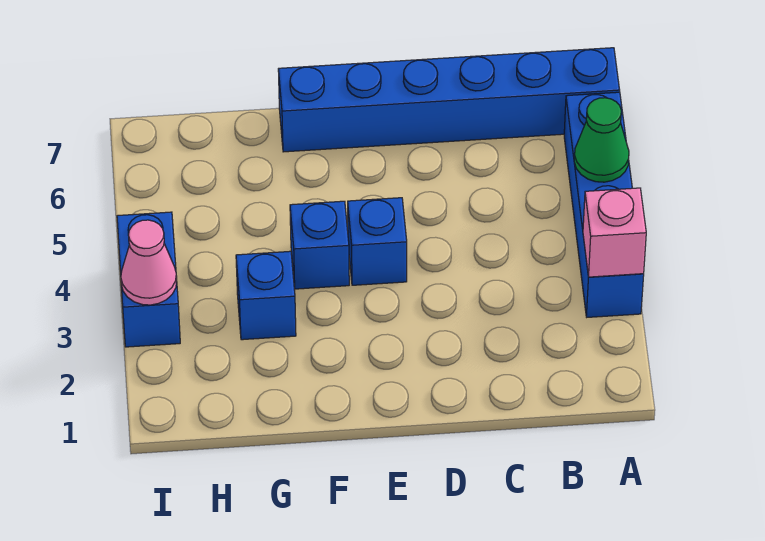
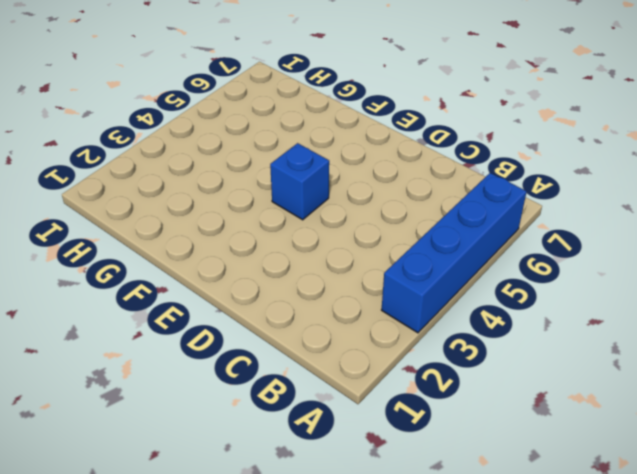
none -> blue brick A7:F7 level 1
none -> blue brick F4 level 1

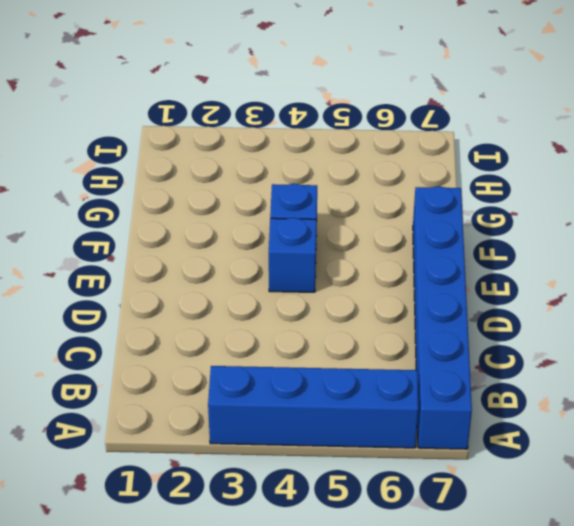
none -> blue brick G3 level 1
none -> blue brick I3:I4 level 1

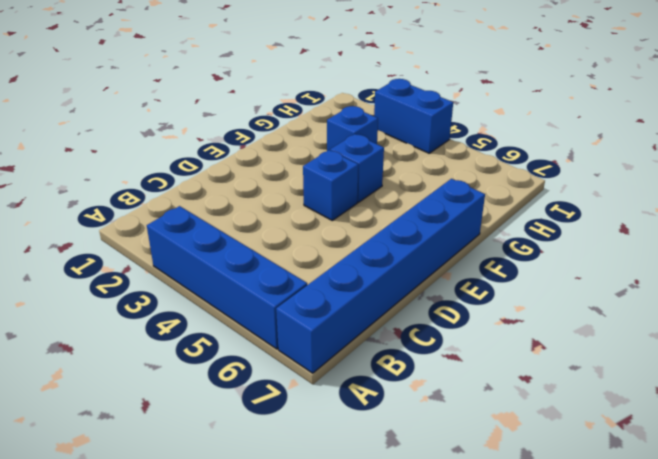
none -> pink brick A3 level 2
none -> green cone A5 level 2

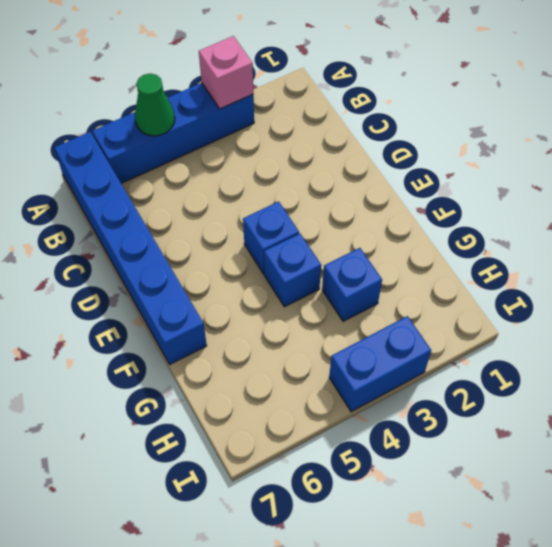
none -> pink cone I3 level 2

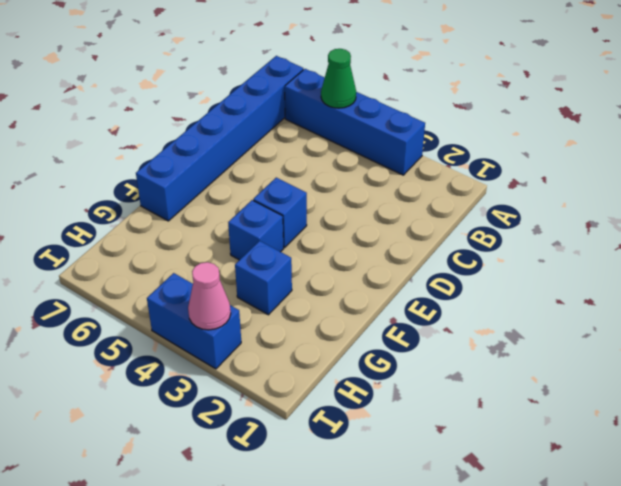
none -> pink brick A3 level 2

